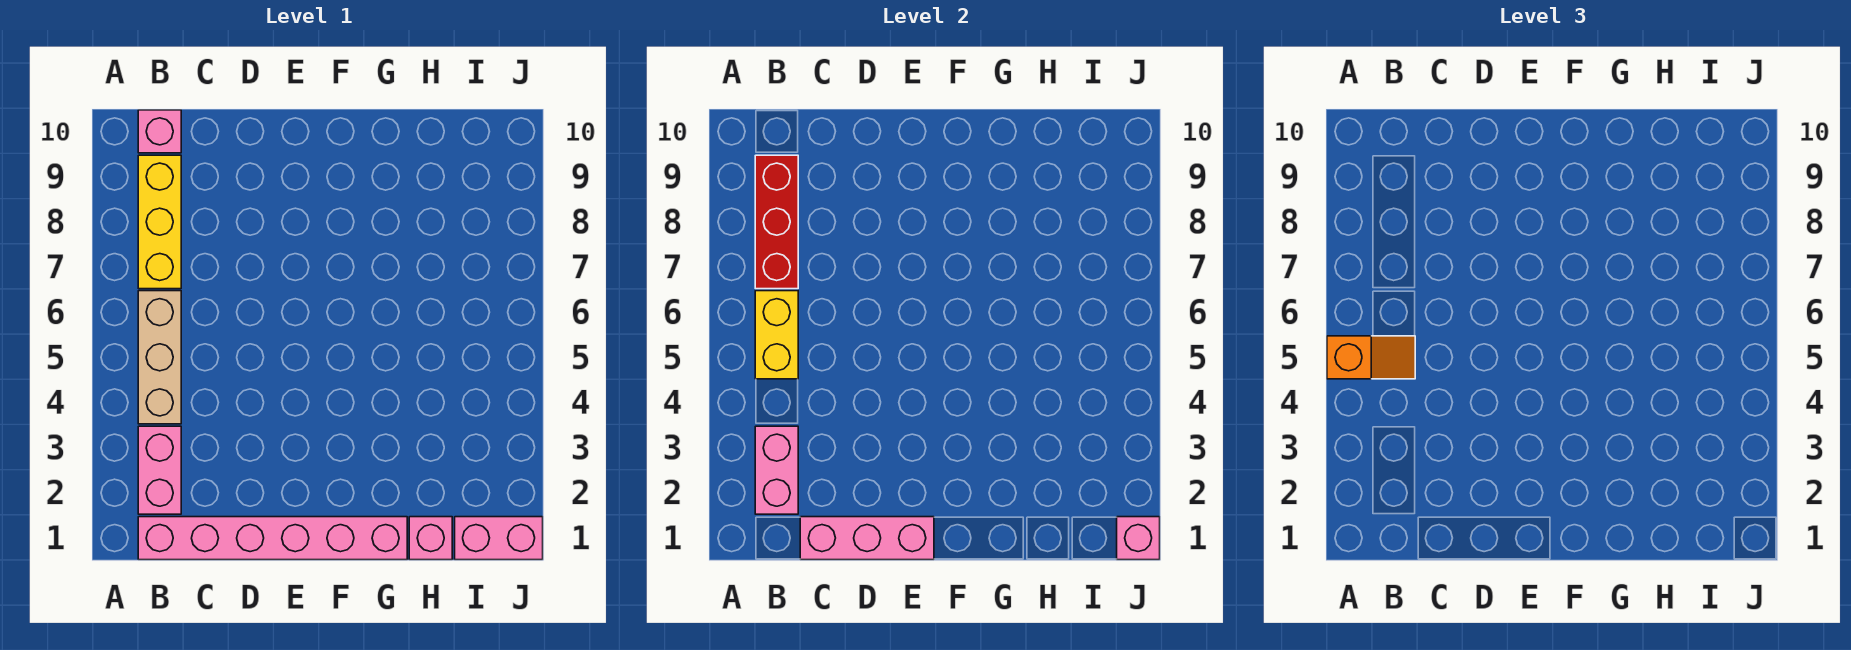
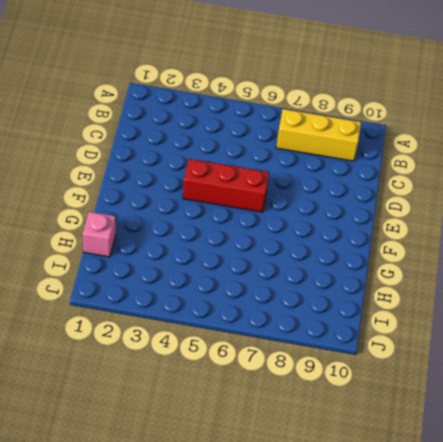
red brick E4:E6 level 1 -> red brick B7:B9 level 2
none -> pink brick B1:G1 level 1
none -> pink brick B2:B3 level 1
none -> tan brick B4:B6 level 1

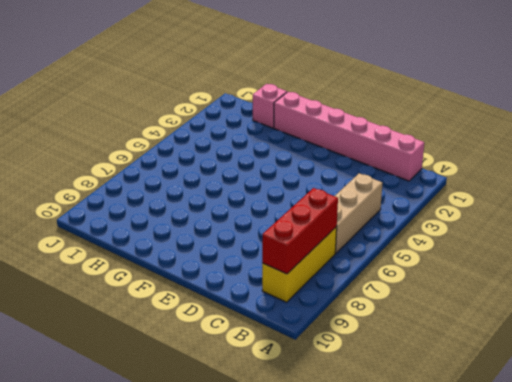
none -> pink brick B2:B3 level 1
none -> pink brick B10 level 1
none -> pink brick I1:J1 level 1

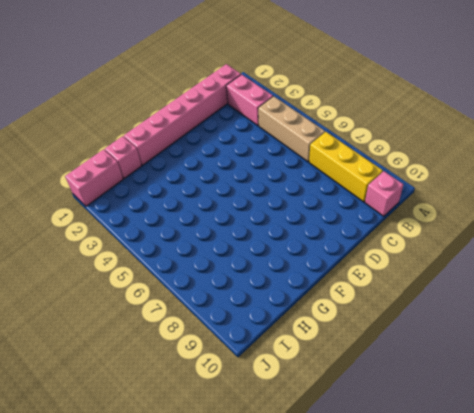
none -> pink brick B2:B3 level 2
none -> yellow brick B5:B6 level 2
none -> red brick B7:B9 level 2

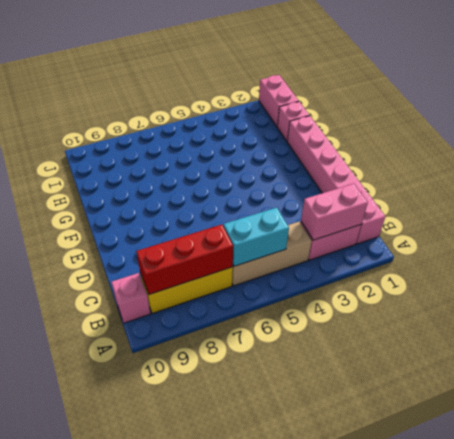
cyan brick B5:B6 level 2 -> yellow brick B5:B6 level 2
none -> pink brick C1:E1 level 2
none -> pink brick J1 level 2
none -> orange slope A5:B5 level 3 top A

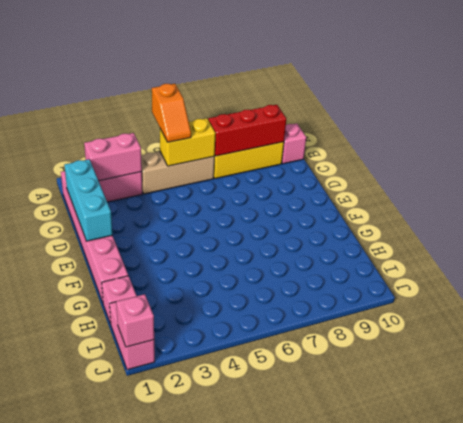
cyan brick C1:E1 level 2 -> pink brick C1:E1 level 2

